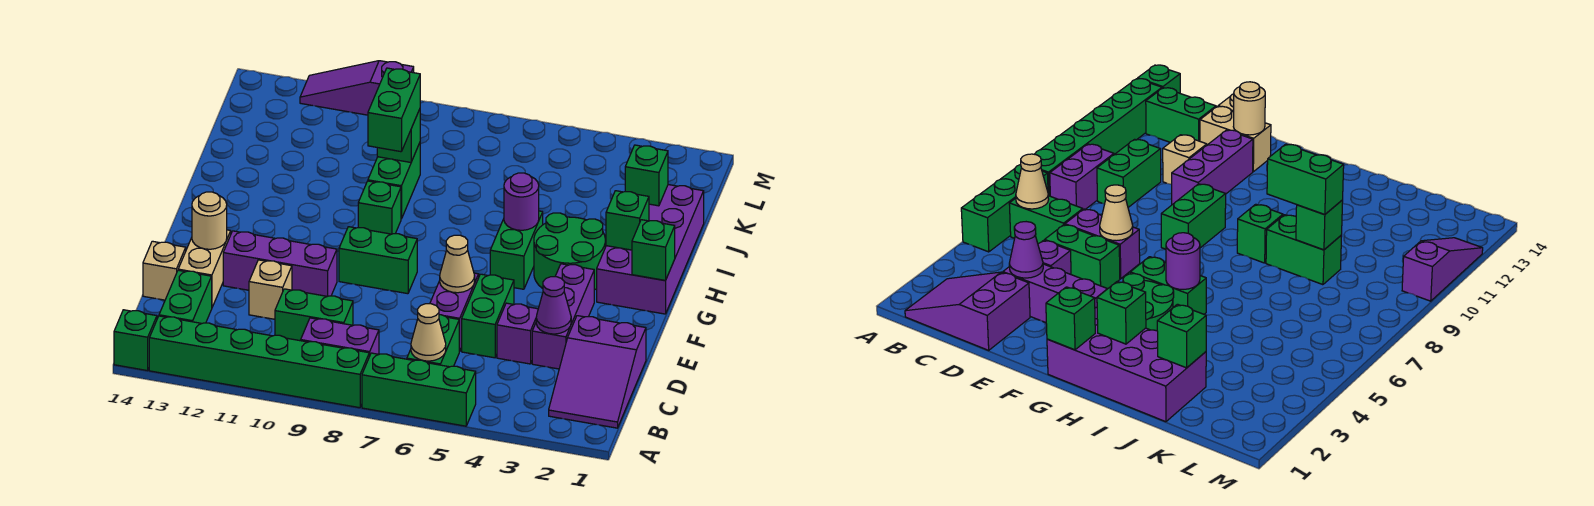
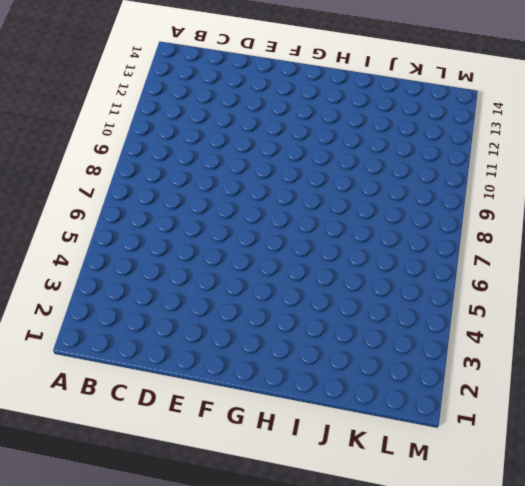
none -> green brick A5:A7 level 1
none -> green brick A8:A13 level 1
none -> green brick A14 level 1
none -> purple slope B1:D2 level 1 top D

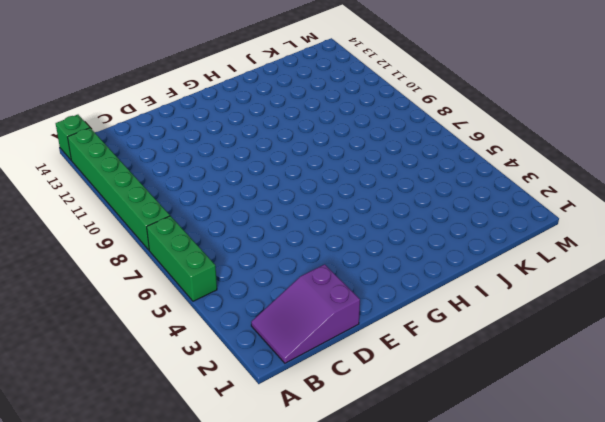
none -> green brick B6:C6 level 1
none -> purple brick B8:B9 level 1
none -> green brick B13:C13 level 1
none -> green brick C9:C10 level 1

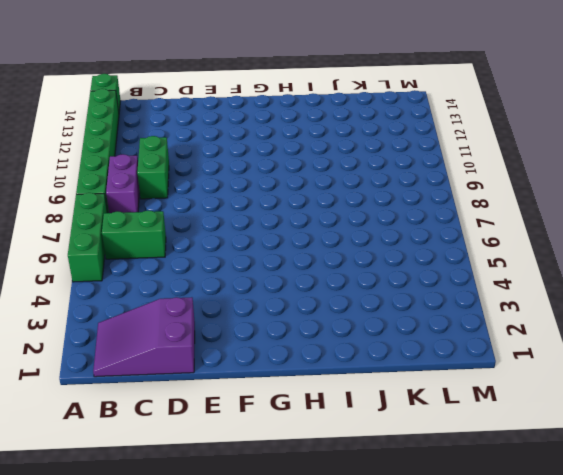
none -> green brick B13:C13 level 1
none -> purple brick D3:F3 level 1
none -> purple brick D4 level 1
none -> green brick D5:E5 level 1

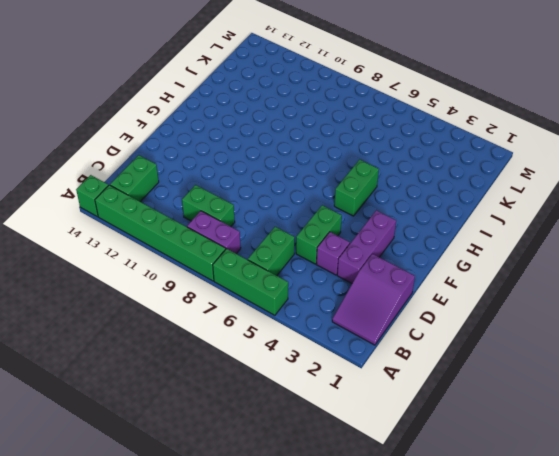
none -> purple brick D6:E6 level 1
none -> tan brick D11 level 1
none -> tan brick D13:E13 level 1
none -> tan brick D14 level 1

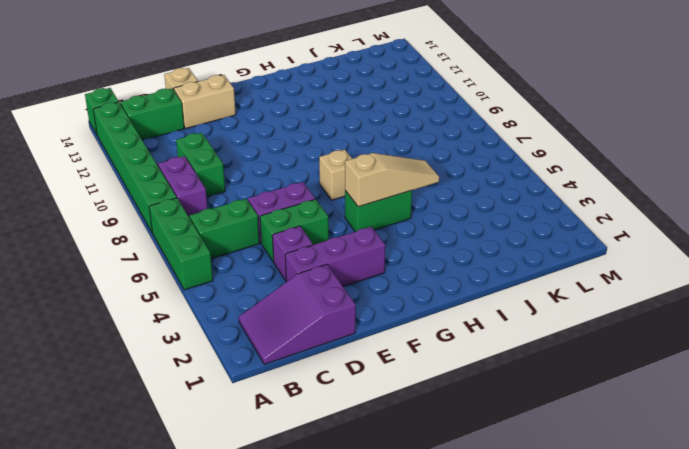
tan slope G5:I5 level 2 top G -> purple round brick H5 level 2
tan brick G7 level 1 -> tan brick D11 level 1
none -> purple brick E10:E12 level 1
none -> green brick F8:F9 level 1
none -> purple brick G1:J2 level 1
none -> green round brick G3:H4 level 1

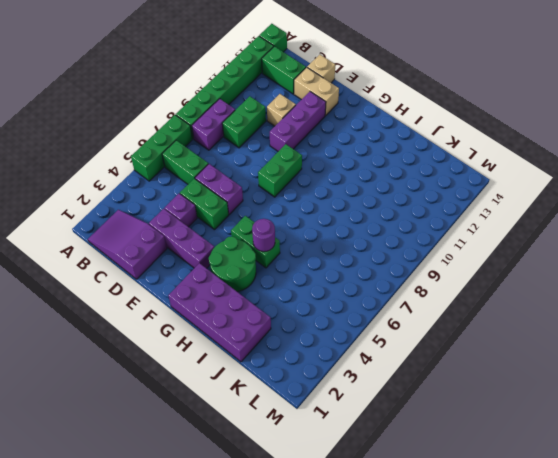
none -> green brick H9 level 1
none -> green brick I9:J9 level 1
none -> purple slope M10:M12 level 1 top 10
none -> tan cone B6 level 2

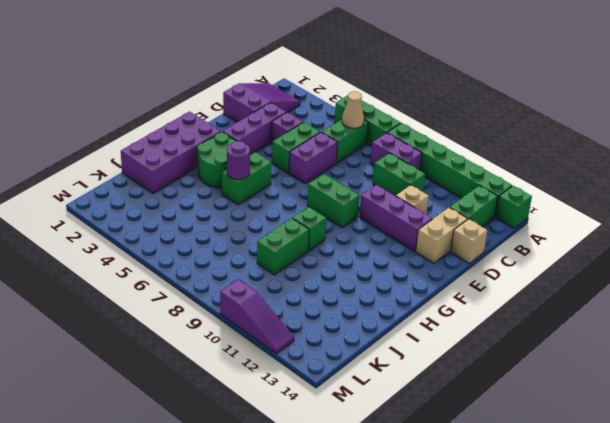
none -> purple cone D3 level 2
none -> tan cone E6 level 2
none -> tan round brick E13 level 2
none -> green brick G1 level 2

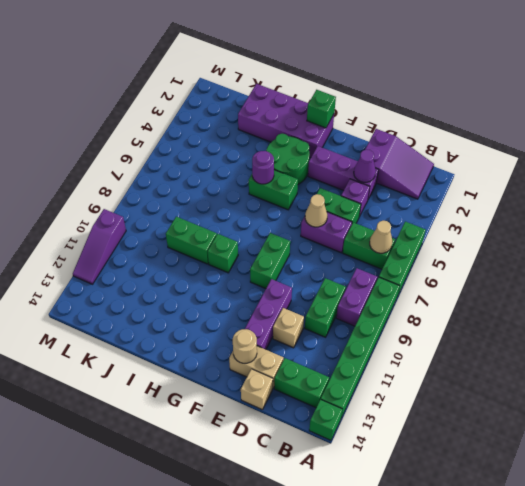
none -> green brick H2 level 2
none -> green brick J2 level 2
none -> green brick J9 level 2
none -> green brick I9:J9 level 3

